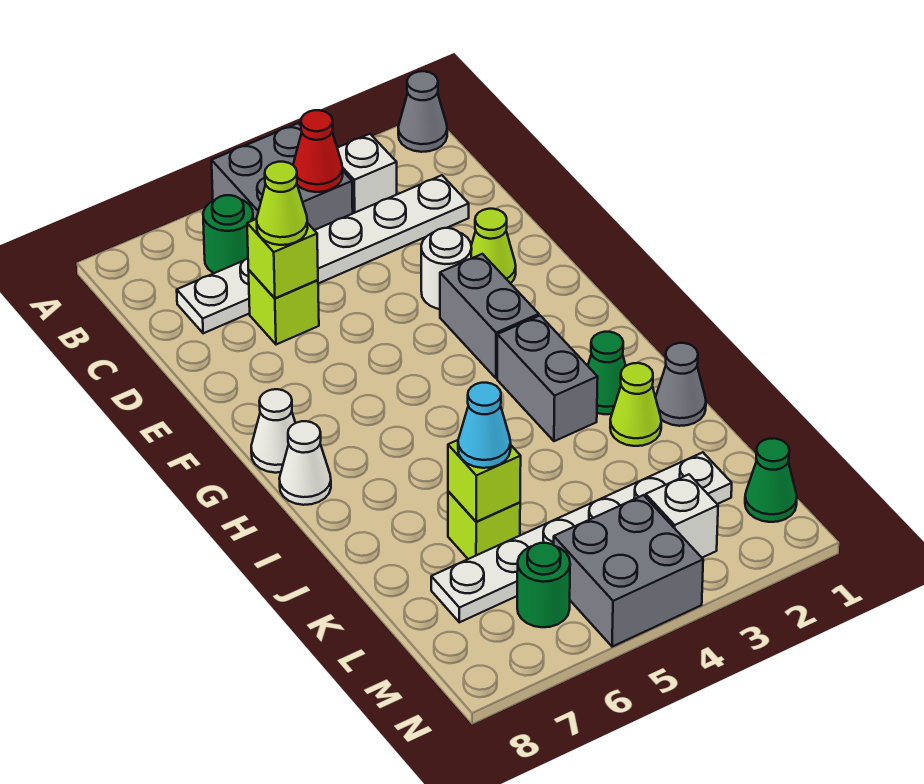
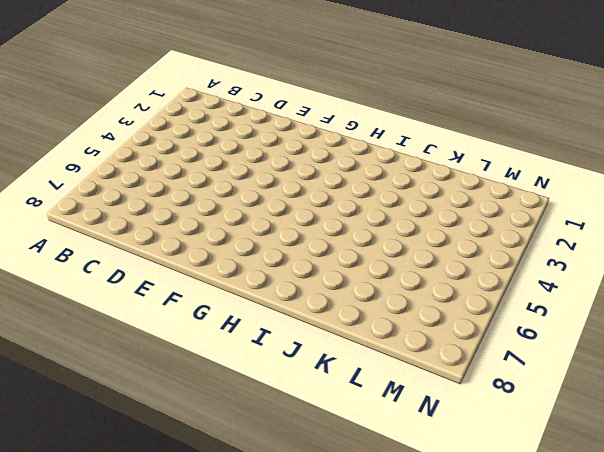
none -> grey cone A1 level 1
none -> grey brick A4:B5 level 1
none -> white brick B3 level 1

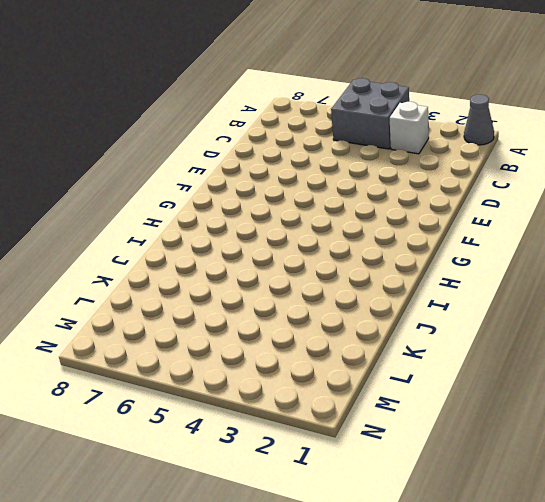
none -> green round brick B6 level 1
none -> white plate C2:C7 level 1
none -> lime brick D6 level 1

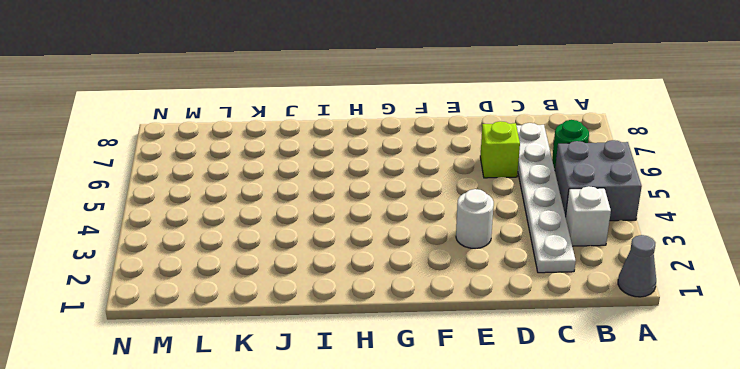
none -> lime cone E2 level 1
none -> grey brick F3:G3 level 1
none -> white cone G8 level 1

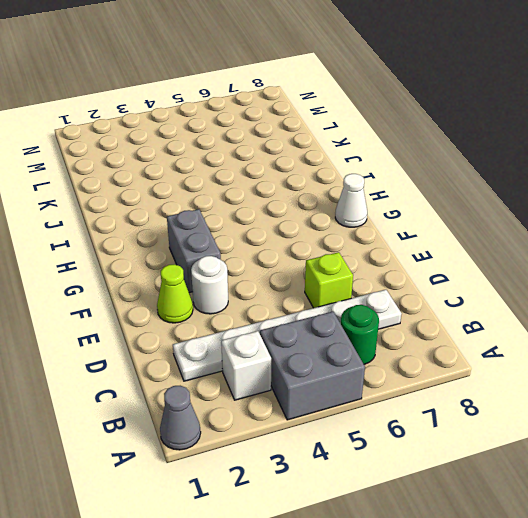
none -> grey brick H3:I3 level 1
none -> white cone H8 level 1
none -> green cone I2 level 1

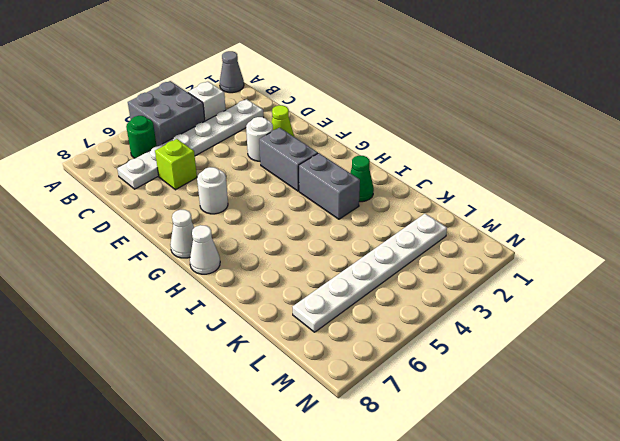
white round brick F6 level 1 -> none
none -> grey cone J1 level 1
none -> lime cone J2 level 1
none -> lime brick K6 level 1

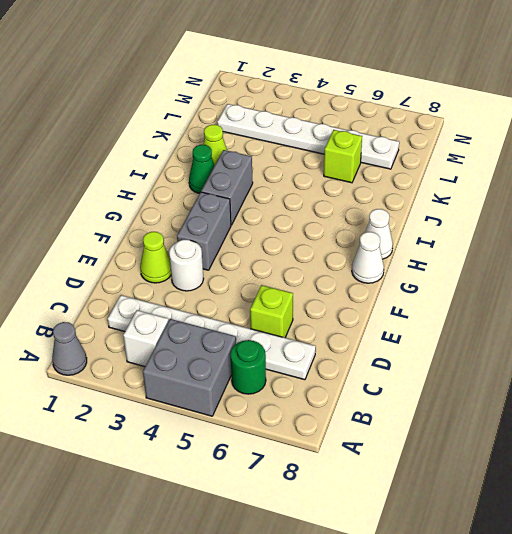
none -> grey cone J1 level 1
none -> green cone M1 level 1
none -> white brick M3 level 1

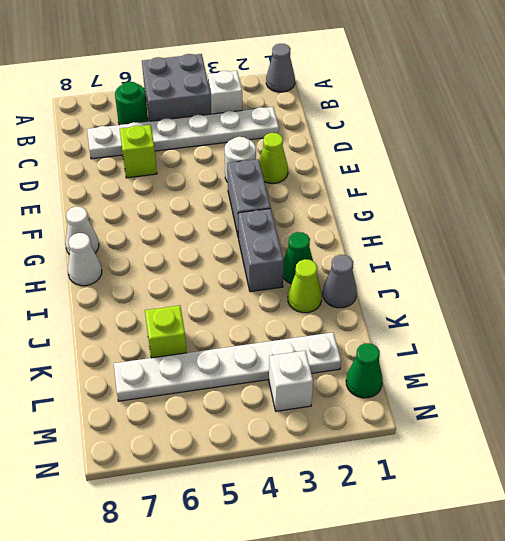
none -> grey brick M4:N5 level 1
none -> green round brick M6 level 1
none -> red cone B4 level 2

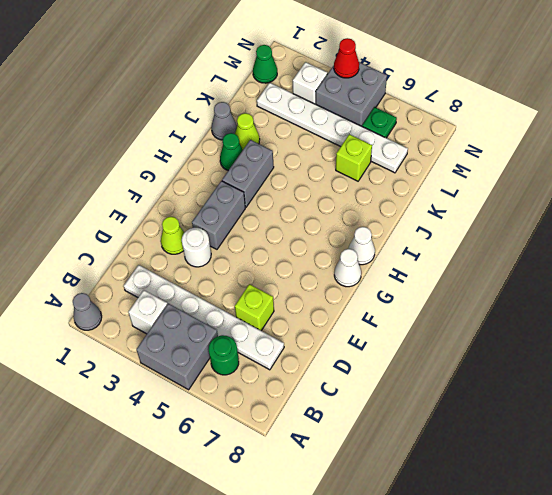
green plate M6 level 1 -> green round brick M6 level 1
red cone N4 level 2 -> red cone B4 level 2
none -> lime brick D6 level 2
none -> lime brick K6 level 2
none -> lime cone D6 level 3

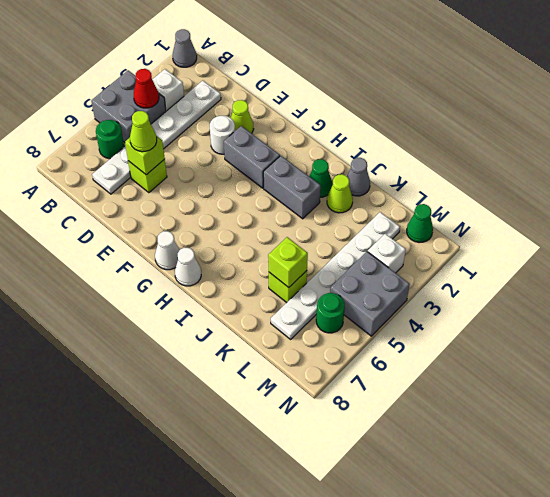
none -> cyan cone K6 level 3

